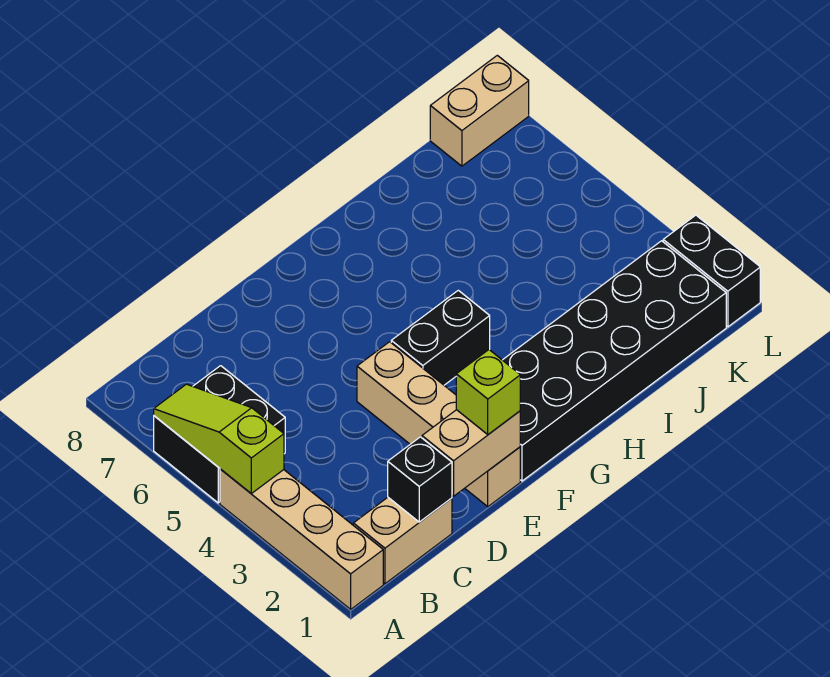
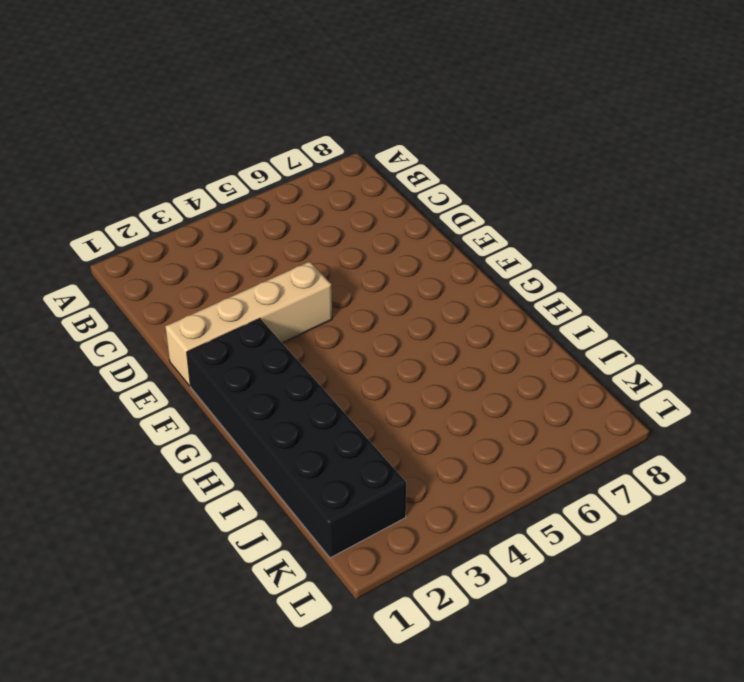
none -> tan brick A1:A4 level 1
none -> black brick A5:B6 level 1
none -> tan brick B1:C1 level 1

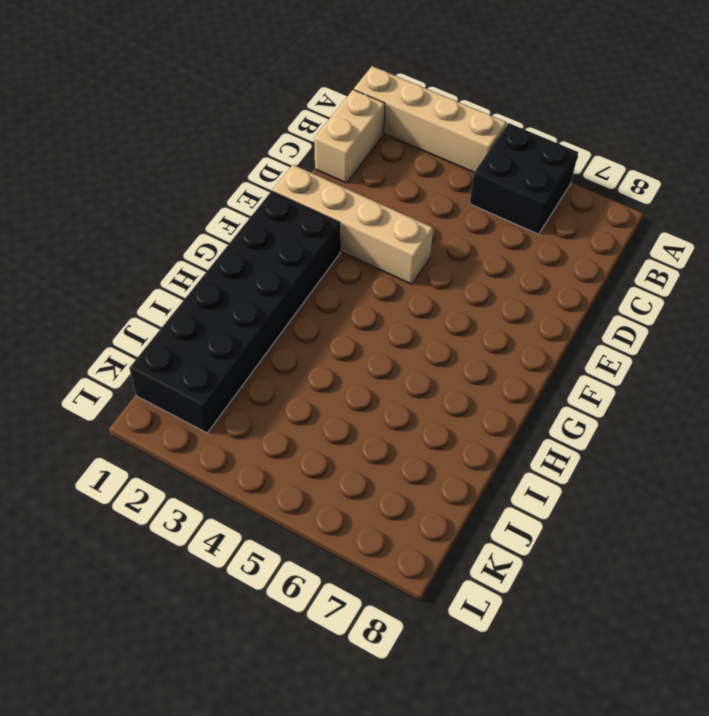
none -> black brick F4:G4 level 1
none -> tan brick K8:L8 level 1
none -> black brick L1:L2 level 1

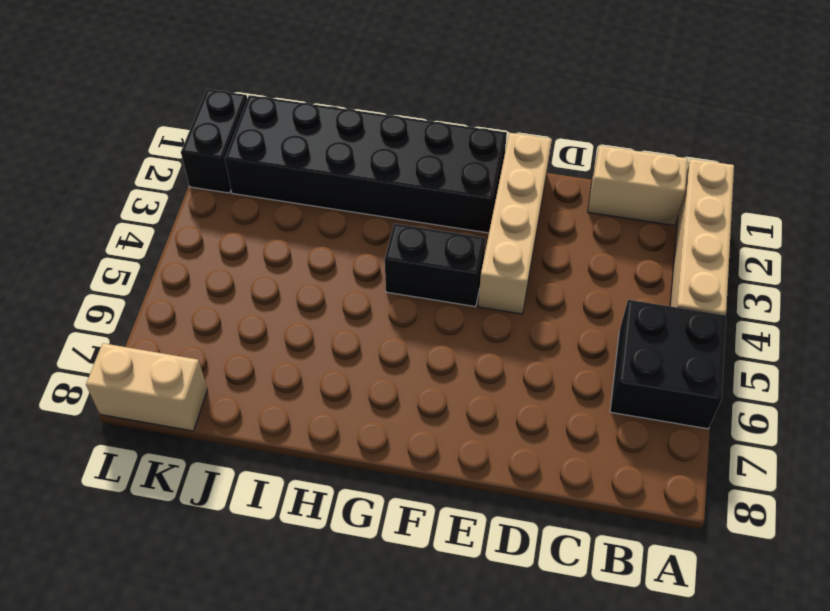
none -> lime slope A4:A6 level 2 top 4
none -> black brick C1 level 2
none -> tan brick D1:E1 level 2

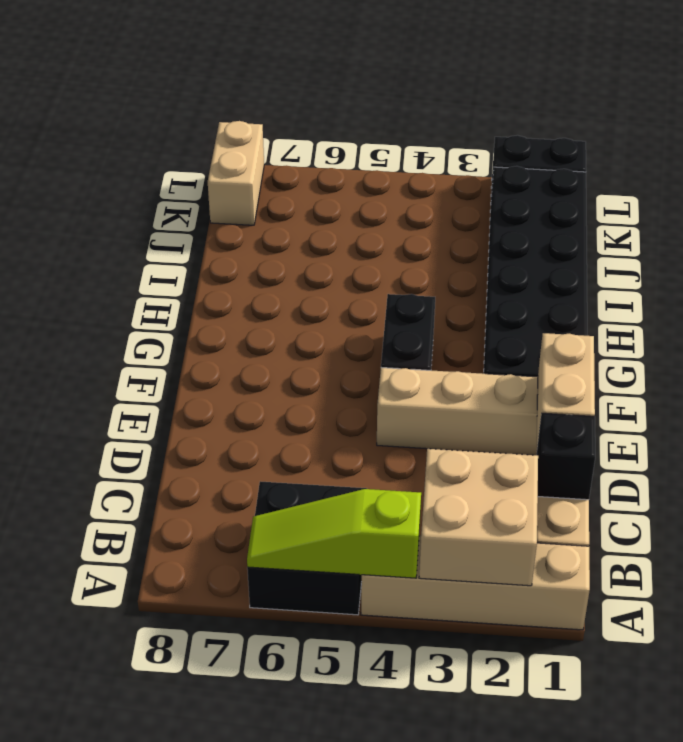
tan brick A2:B3 level 2 -> none
none -> lime brick E1 level 3

